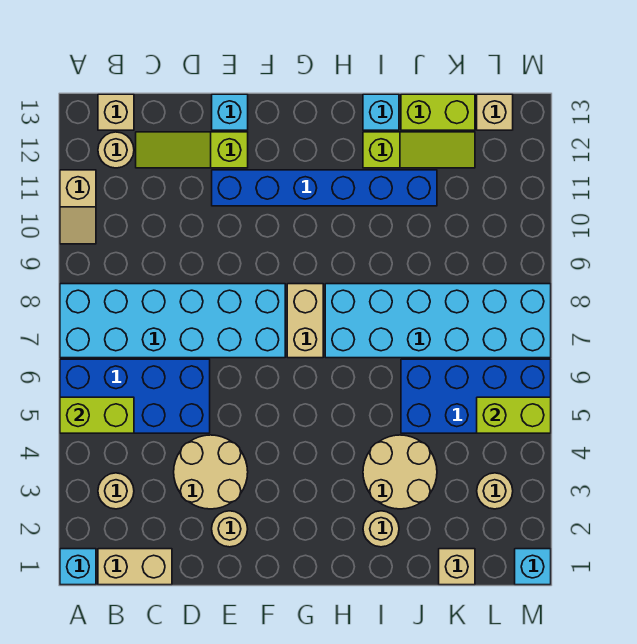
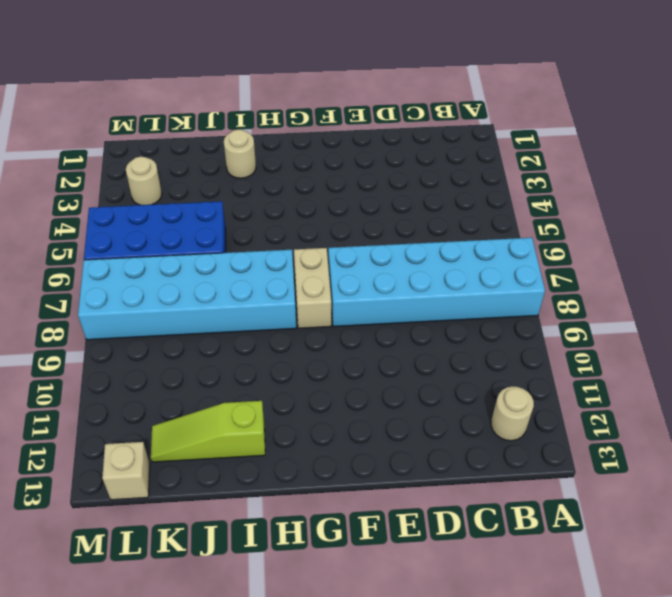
none -> cyan brick A1 level 1
none -> blue brick A5:D6 level 1
none -> tan slope A10:A11 level 1 top 11

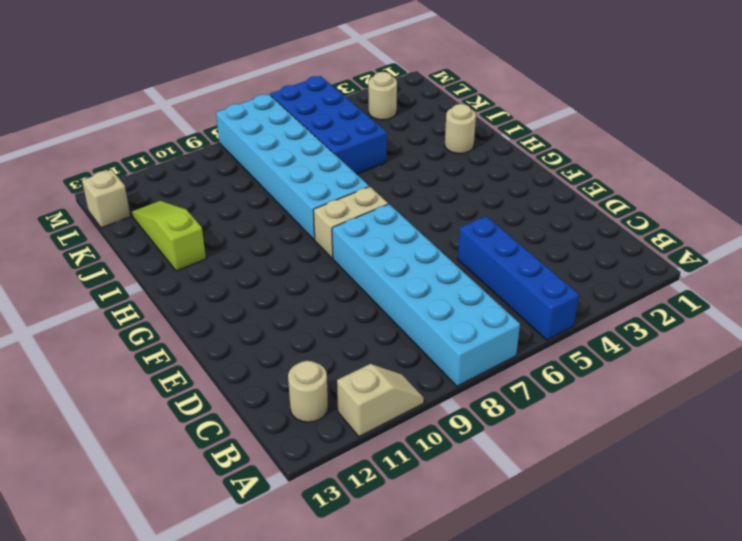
blue brick A5:D5 level 1 -> blue brick A5:D6 level 1
none -> cyan brick A1 level 1
none -> tan brick B1:C1 level 1
none -> tan round brick B3 level 1

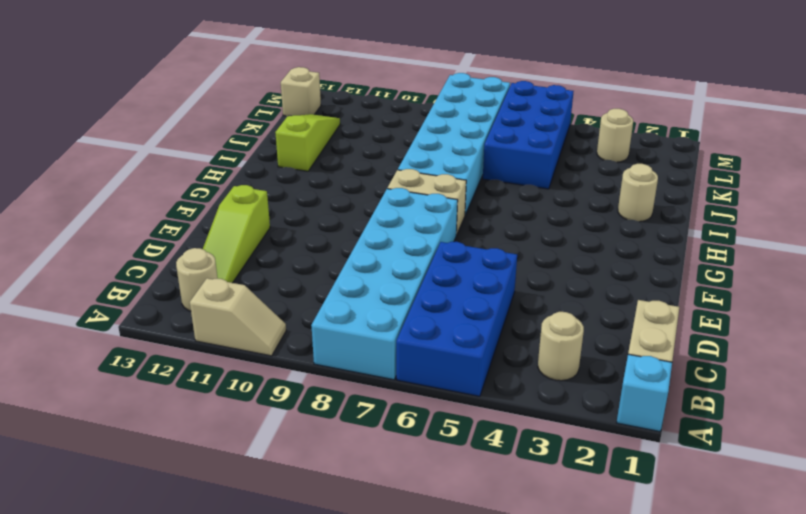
none -> tan brick B13 level 1
none -> tan round brick D3:E4 level 1
none -> tan round brick E2 level 1

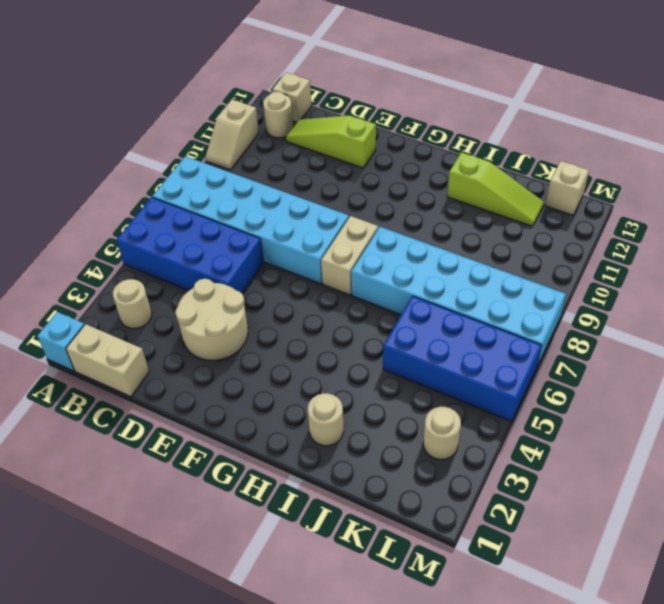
none -> tan round brick E2 level 1
none -> blue brick E11:J11 level 1
none -> cyan brick E13 level 1

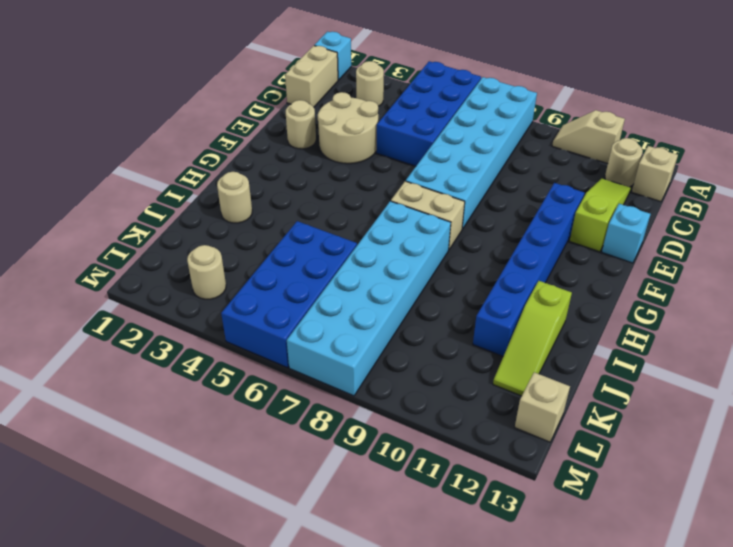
none -> tan round brick I3:J4 level 1
none -> cyan brick I13 level 1
none -> lime brick J13:K13 level 1

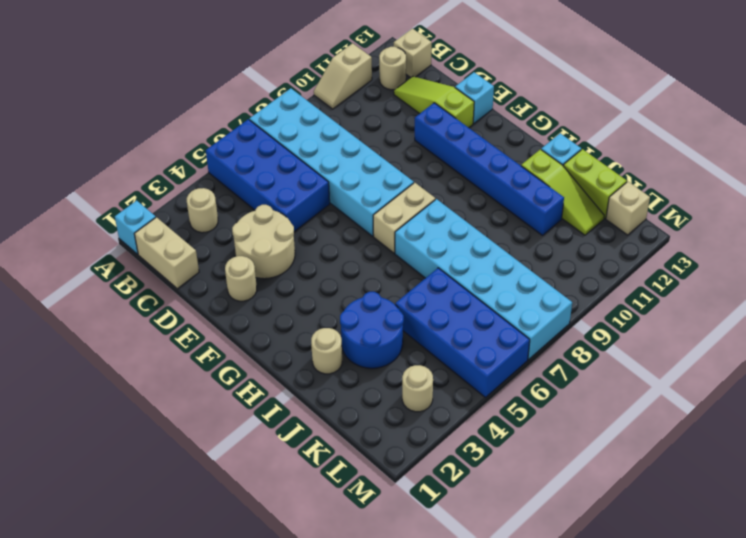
blue round brick I3:J4 level 1 -> tan round brick I3:J4 level 1
none -> tan brick K1 level 1
none -> cyan brick M1 level 1
none -> lime brick A5:B5 level 2

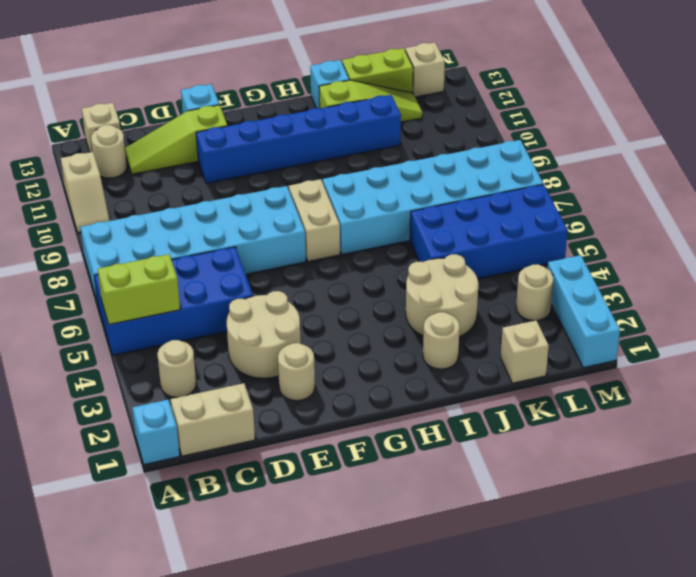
cyan brick M1:M3 level 1 -> cyan brick M1 level 1
none -> lime brick L5:M5 level 2

